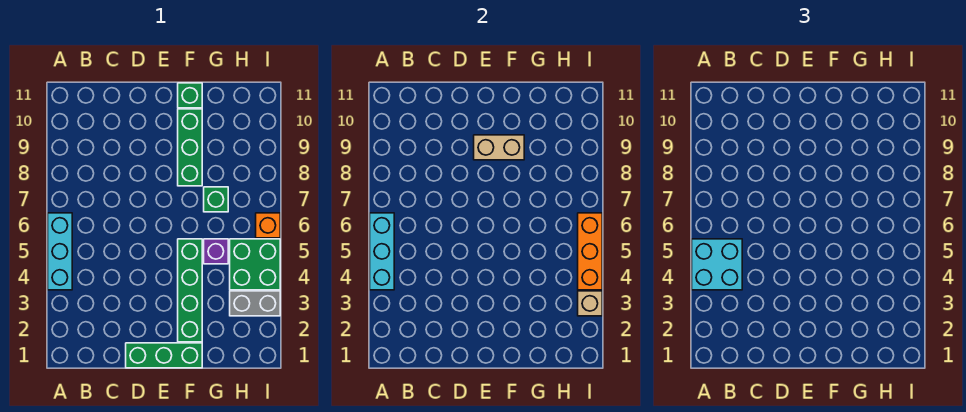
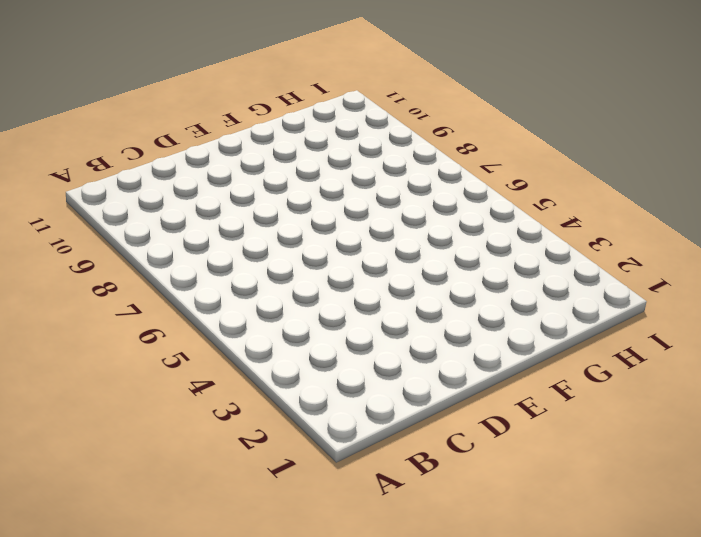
none -> cyan brick A4:A6 level 1
none -> green brick D1:F1 level 1
none -> green brick F2:F5 level 1

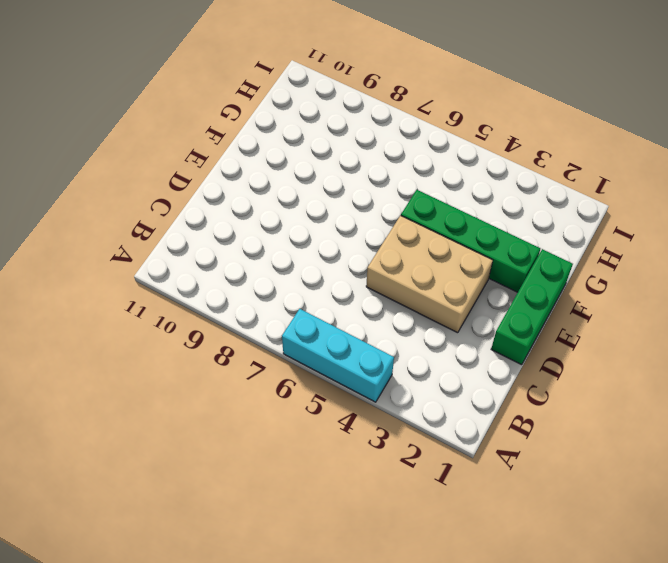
tan brick D3:E5 level 1 -> none
none -> green brick F8:F10 level 1
none -> green brick F11 level 1
none -> purple brick G5 level 1

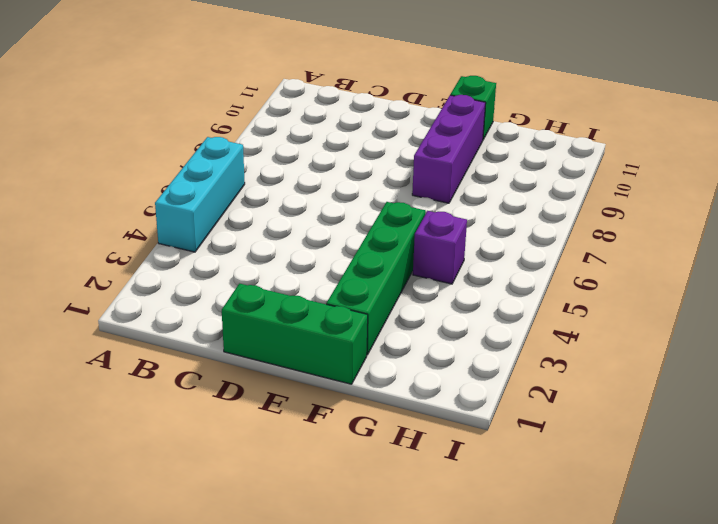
purple brick F8:F10 level 1 -> green brick F8:F10 level 1
none -> green brick G7 level 1
none -> grey brick H3:I3 level 1
none -> green brick H4:I5 level 1

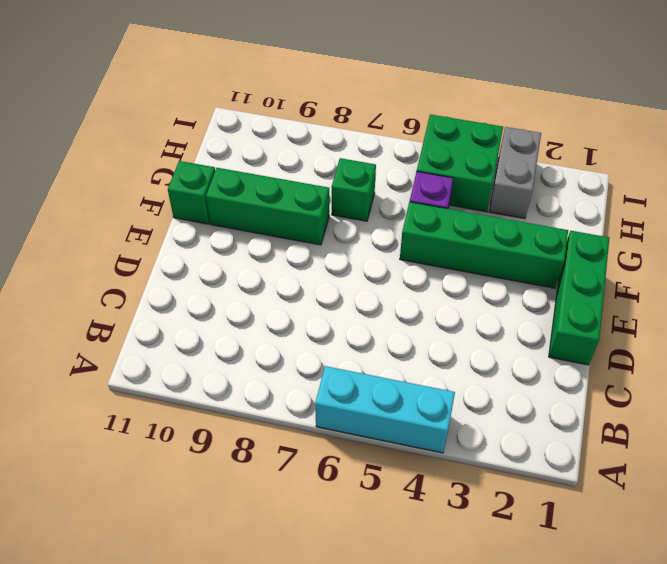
none -> orange brick I6 level 1
none -> cyan brick A4:A6 level 2
none -> tan brick E9:F9 level 2

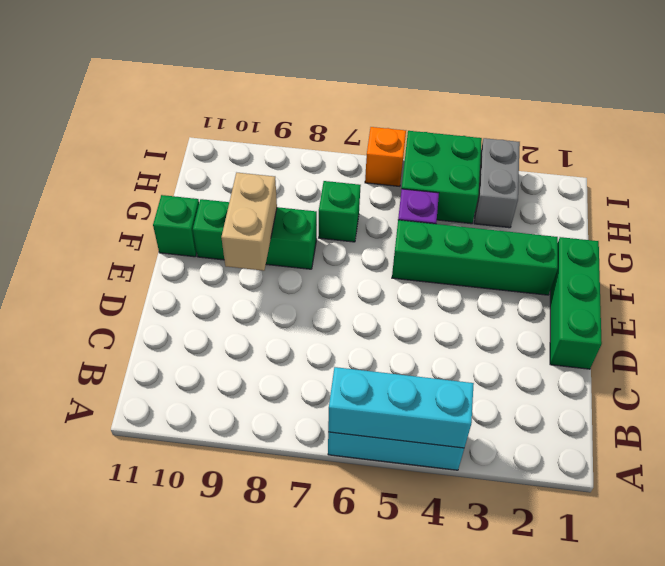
none -> tan brick I3 level 2
none -> orange brick I4:I6 level 2
none -> cyan brick A4:B5 level 3

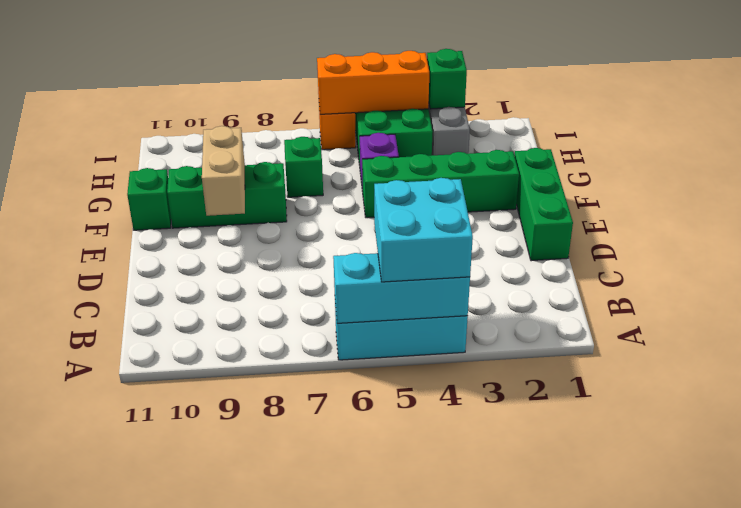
green brick I3 level 2 -> tan brick I3 level 2

